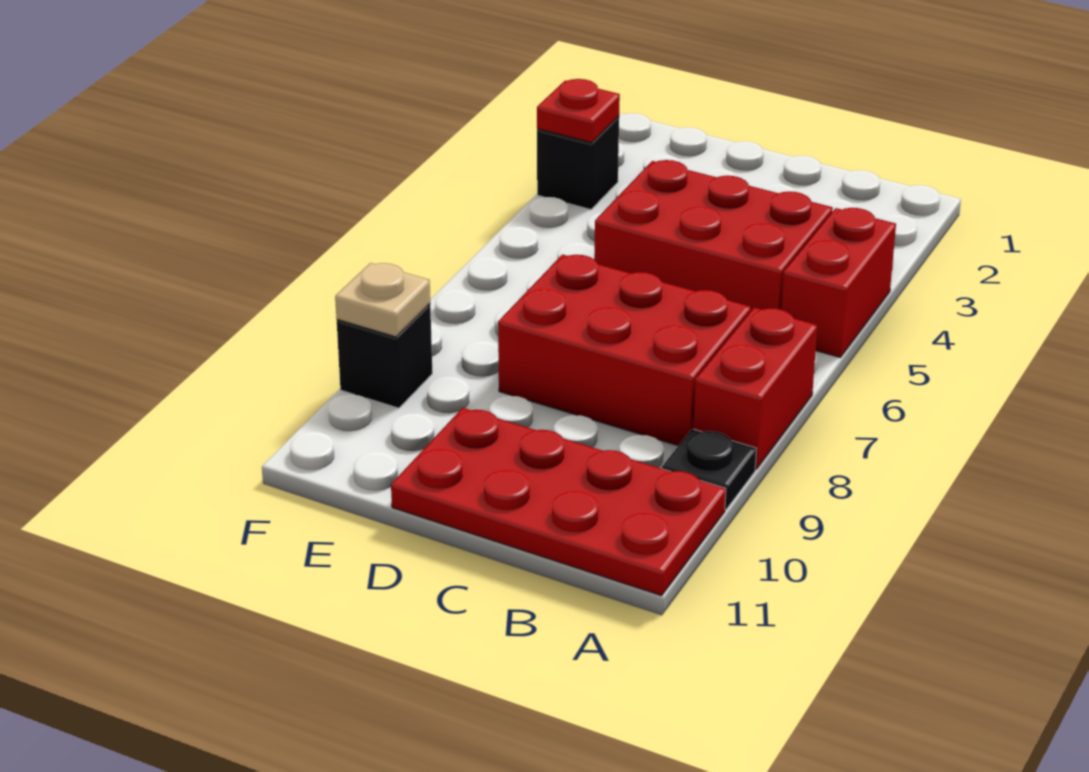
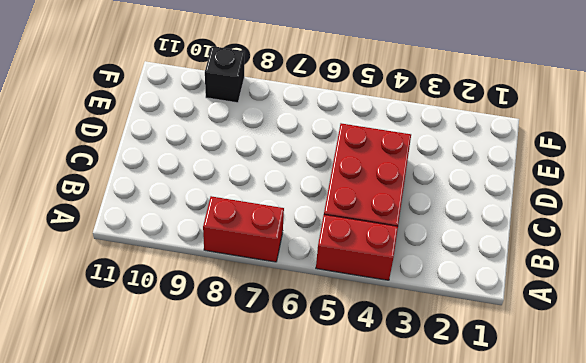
none -> black plate A9 level 1
none -> red plate A10:D11 level 1

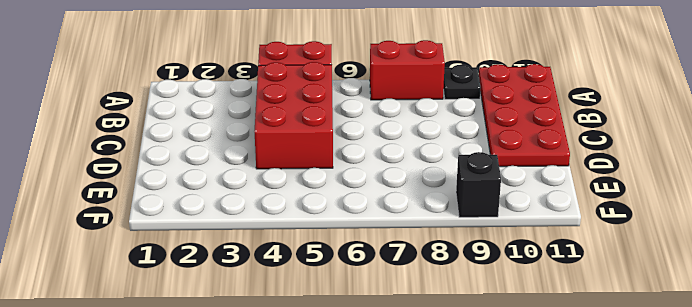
none -> red brick B7:D8 level 1
none -> black brick F3 level 1

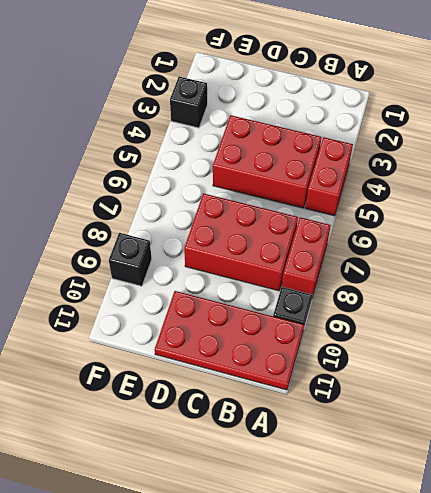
none -> red plate F3 level 2
none -> tan plate F9 level 2

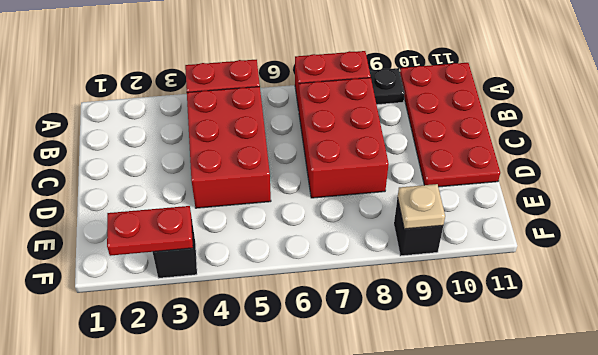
red plate F2:F3 level 2 -> red plate F3 level 2

